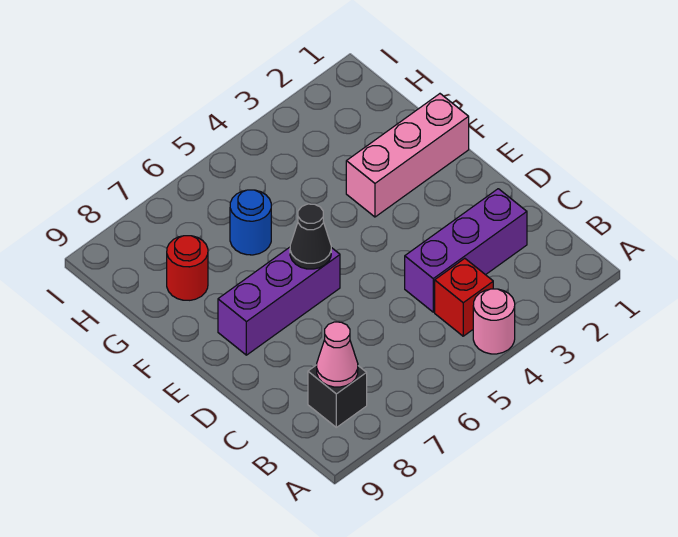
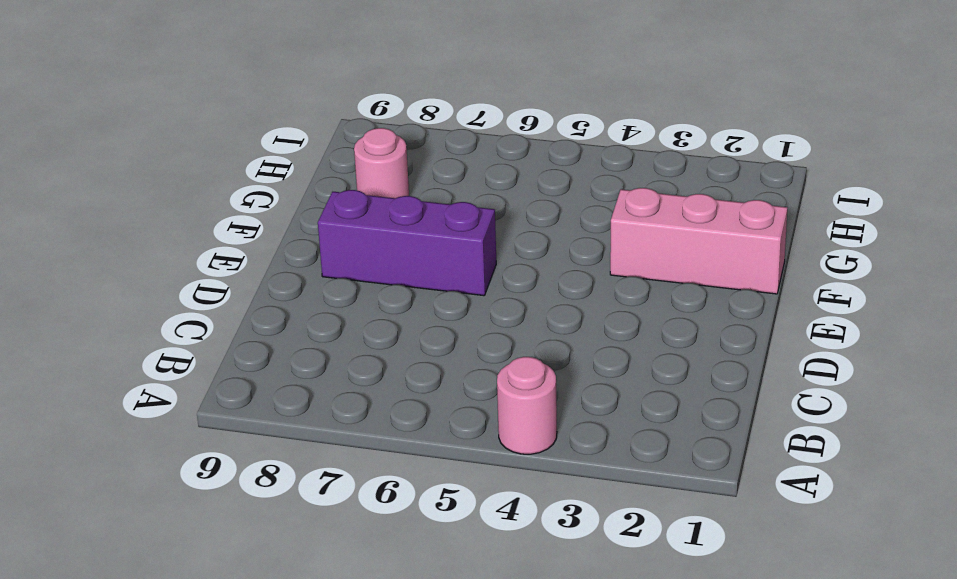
pink round brick G8 level 1 -> red round brick G8 level 1
none -> red brick B4 level 1
none -> black brick B8 level 1

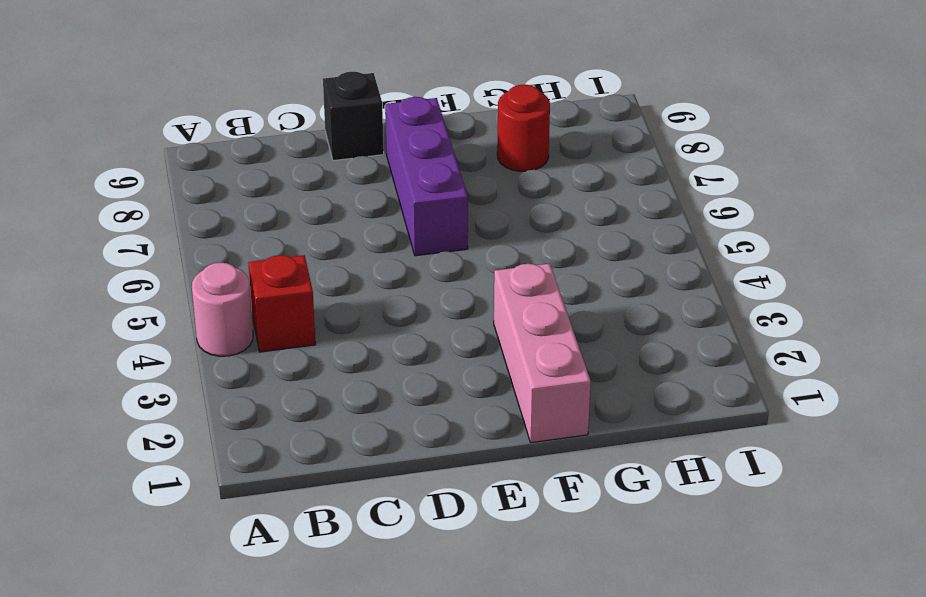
black brick D9 level 1 -> black brick B8 level 1
none -> purple brick C2:C4 level 1
none -> blue round brick G6 level 1

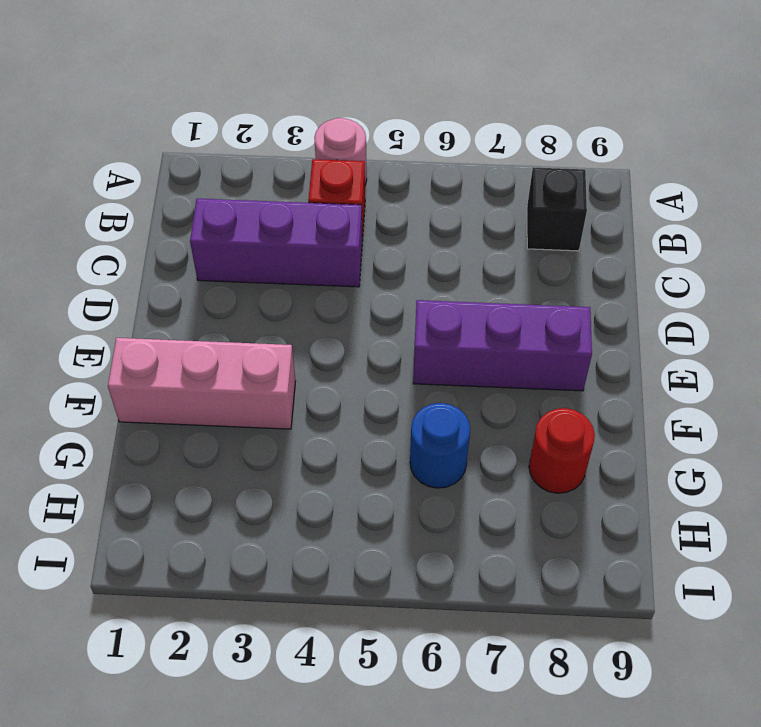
none -> pink cone B8 level 2
none -> black cone E6 level 2

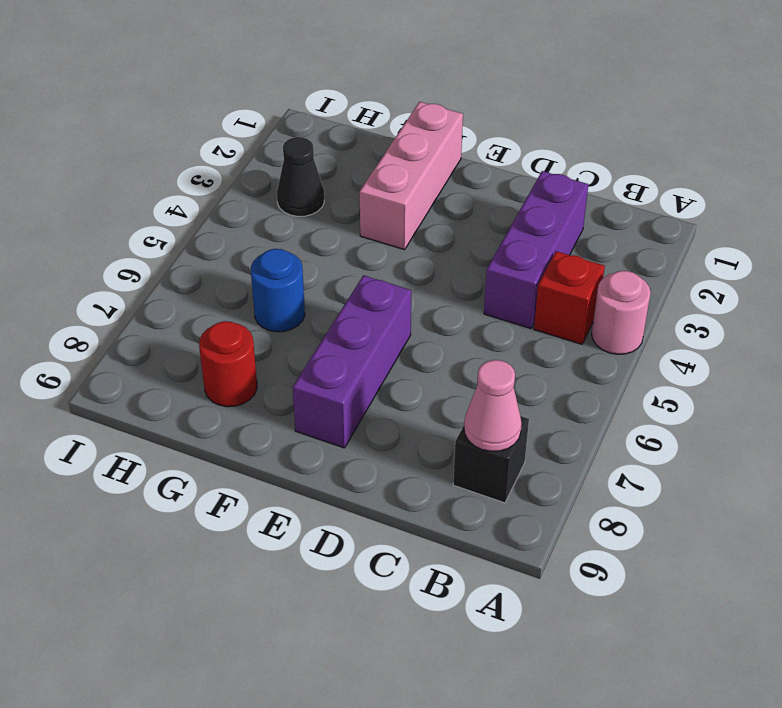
black cone H3 level 1 -> black cone E6 level 2

